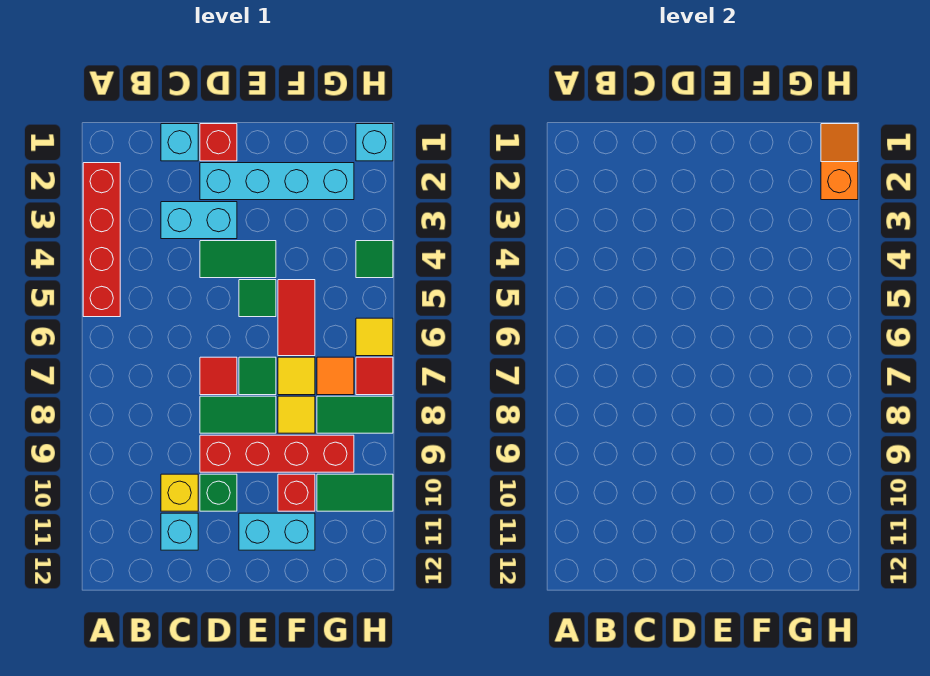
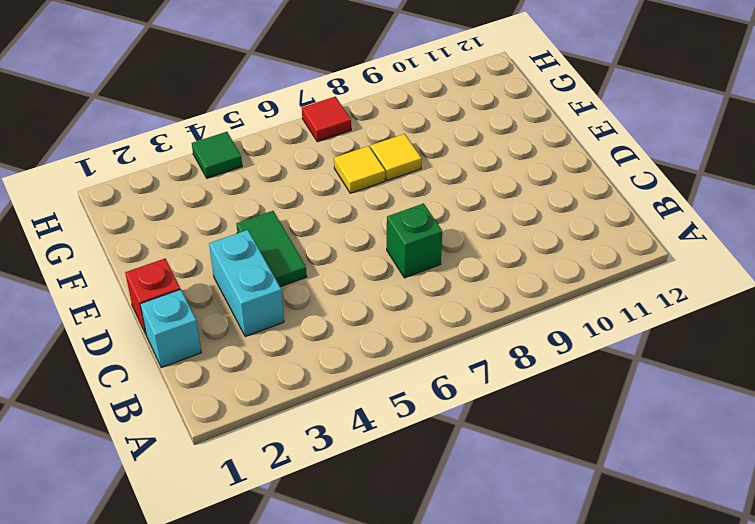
green brick C7 level 1 -> green brick D10 level 1
none -> red brick A2:A5 level 1
none -> yellow brick C10 level 1
none -> cyan brick C11 level 1

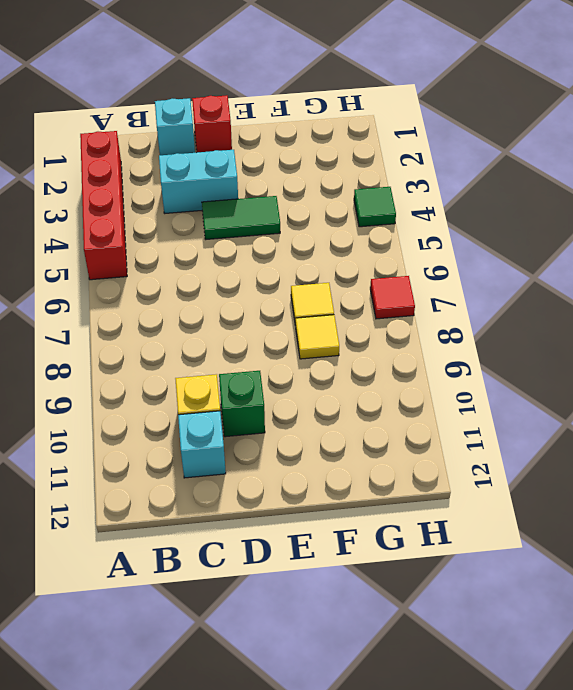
none -> cyan brick D2:G2 level 1
none -> red tile D7 level 1
none -> green tile D8:E8 level 1

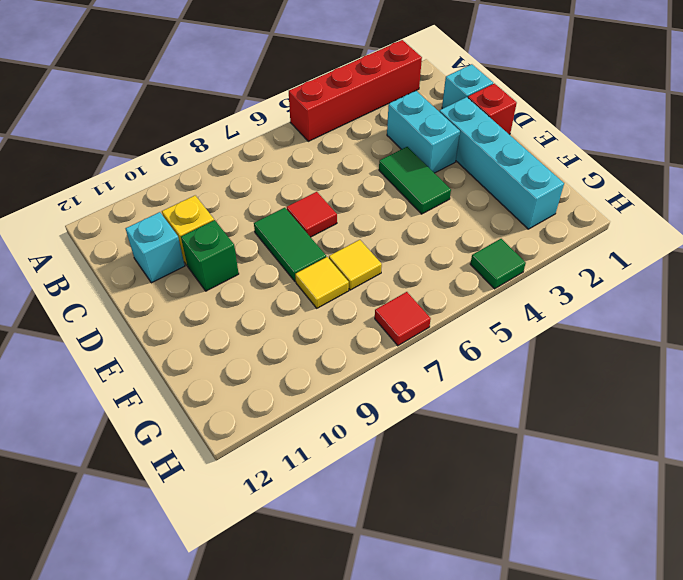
none -> red brick D9:G9 level 1
none -> green tile E5 level 1
none -> green tile E7 level 1

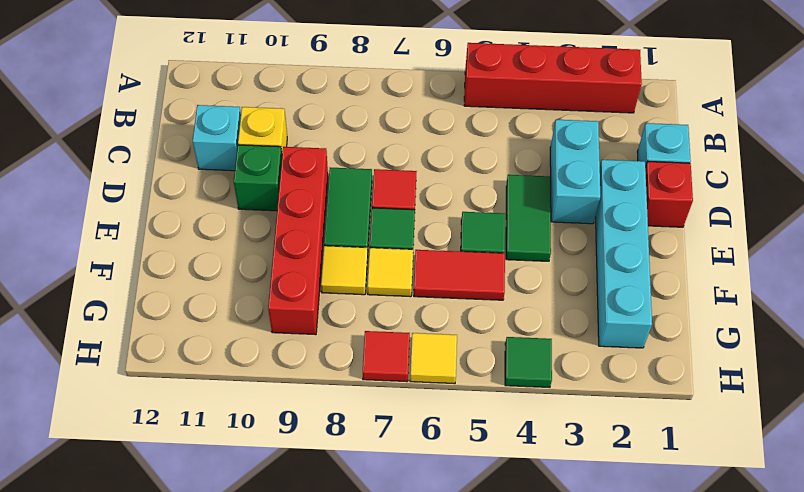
none -> cyan brick E11:F11 level 1
none -> red brick F10 level 1
none -> orange tile G7 level 1

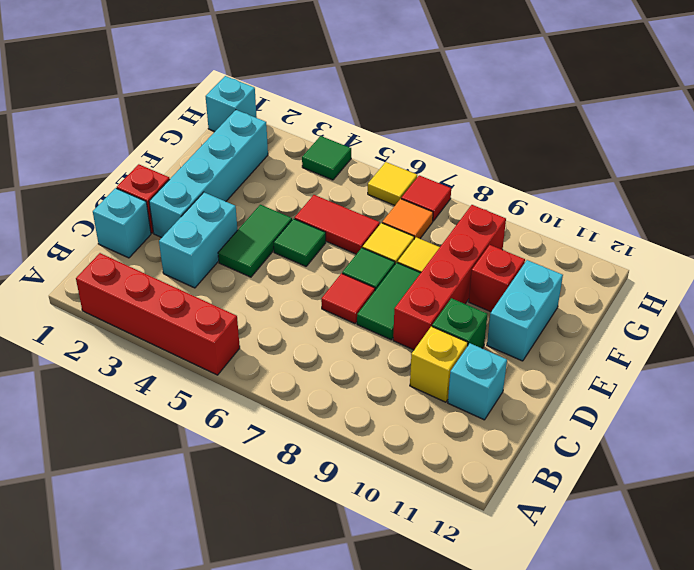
none -> green tile G8:H8 level 1
none -> green tile G10:H10 level 1
none -> orange slope H1:H2 level 2 top 2

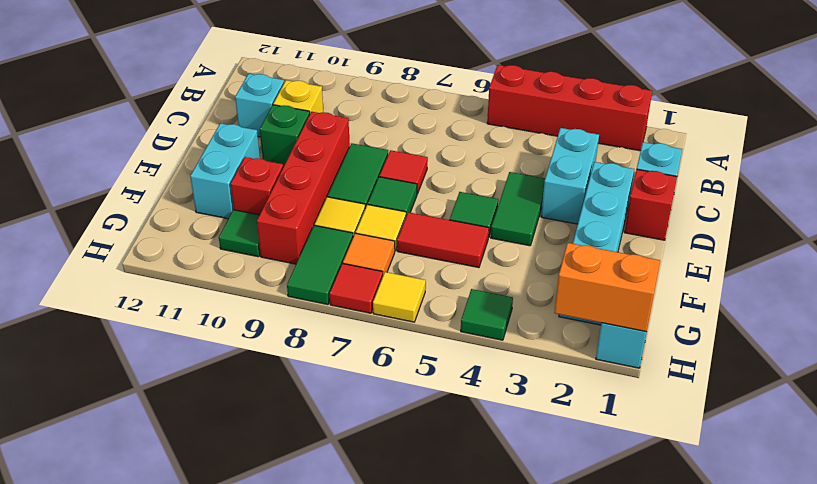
green tile G10 level 1 -> green tile G10:H10 level 1
orange brick H1:H2 level 2 -> orange slope H1:H2 level 2 top 2

